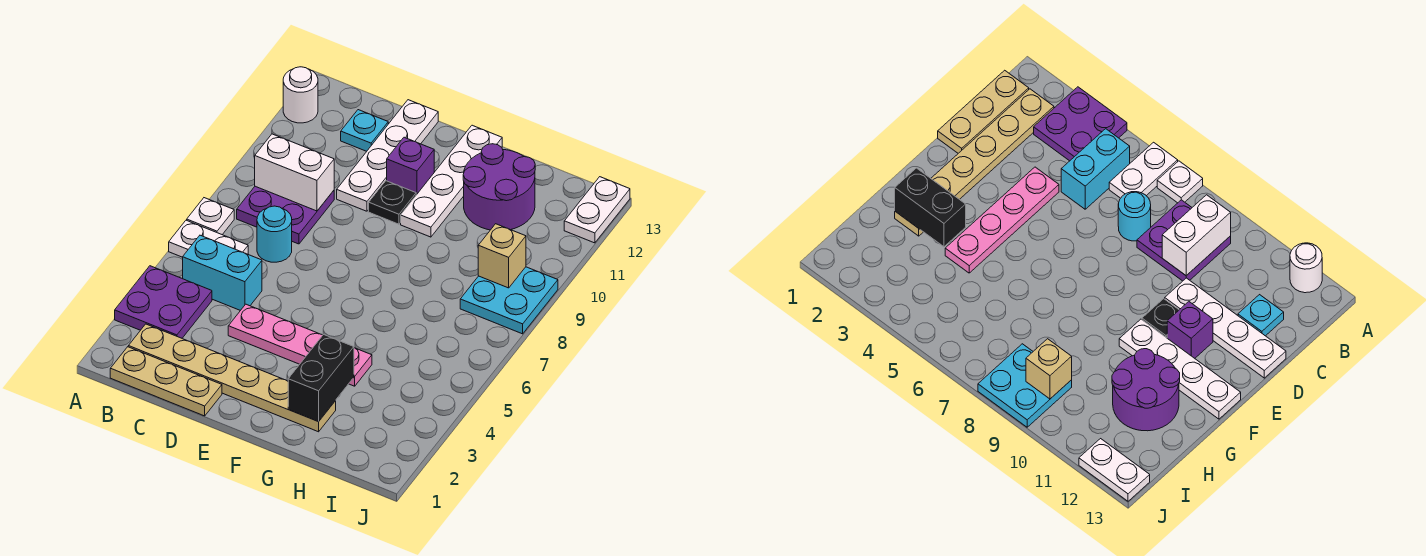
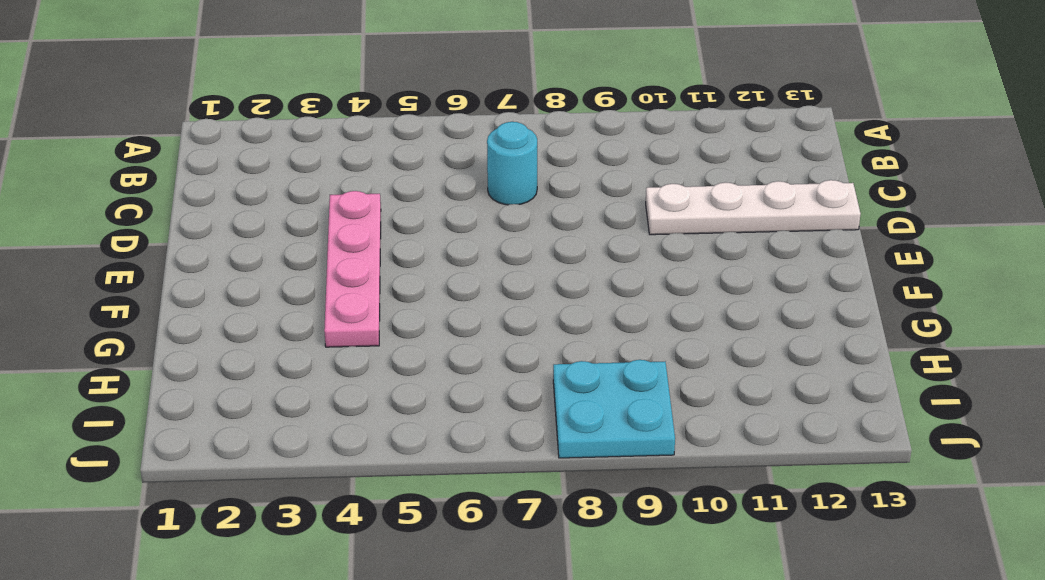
none -> purple plate A3:B4 level 1
none -> white plate A6:B6 level 1
none -> white plate A7 level 1

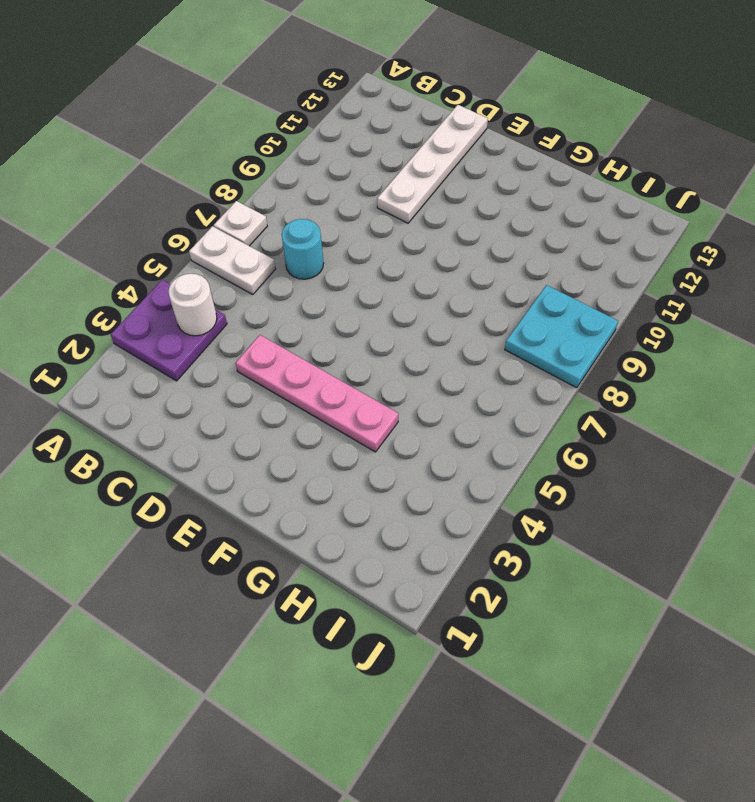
white round brick B4 level 2 -> white round brick A12 level 1
none -> tan plate B1:D1 level 1
none -> tan plate B2:G2 level 1
none -> cyan brick B5:C5 level 1

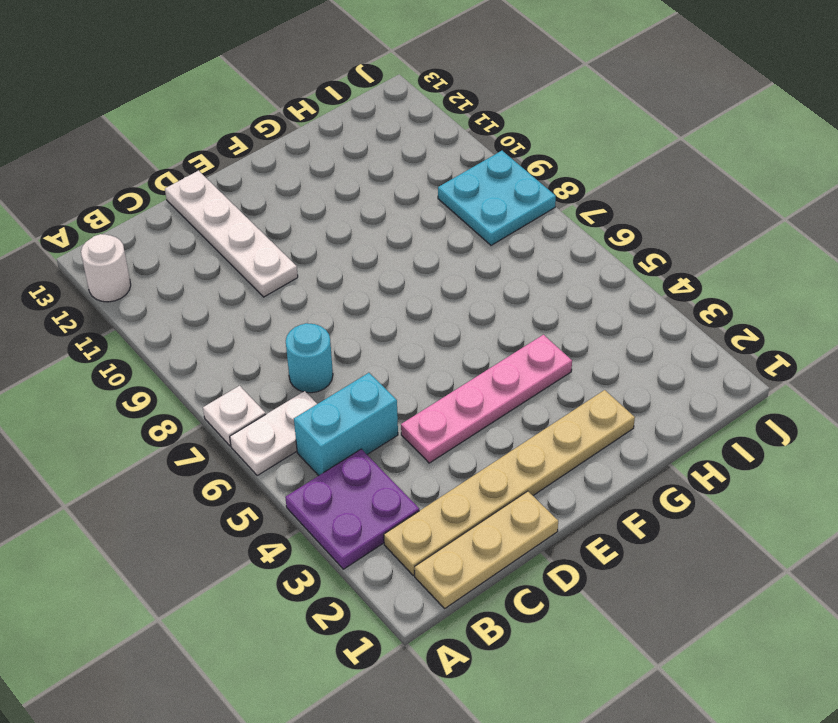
none -> purple plate B8:C9 level 1
none -> cyan plate C12 level 1
none -> black plate E10 level 1

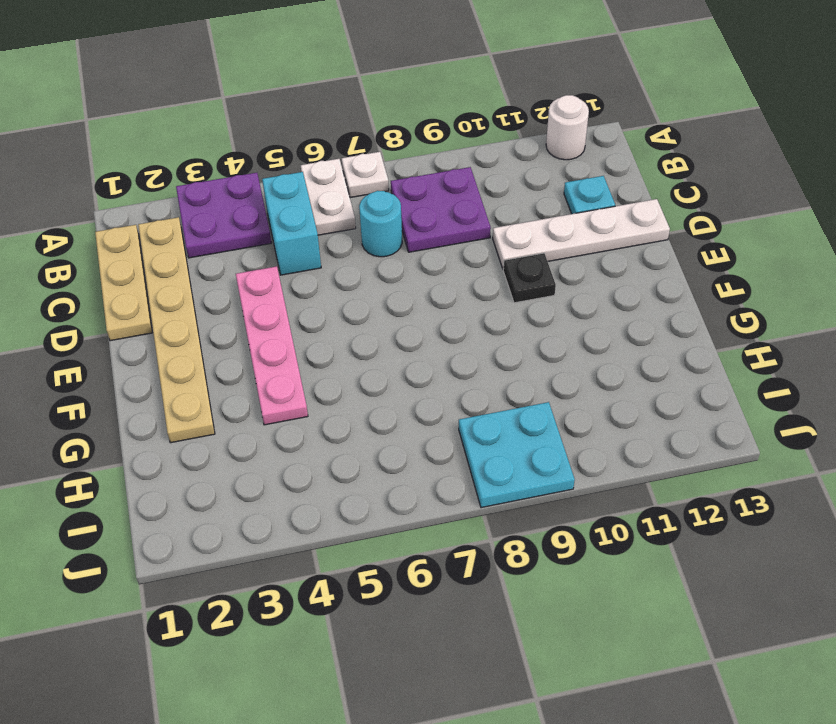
none -> purple brick E11 level 1
none -> white plate F10:F13 level 1
none -> purple round brick G11:H12 level 1

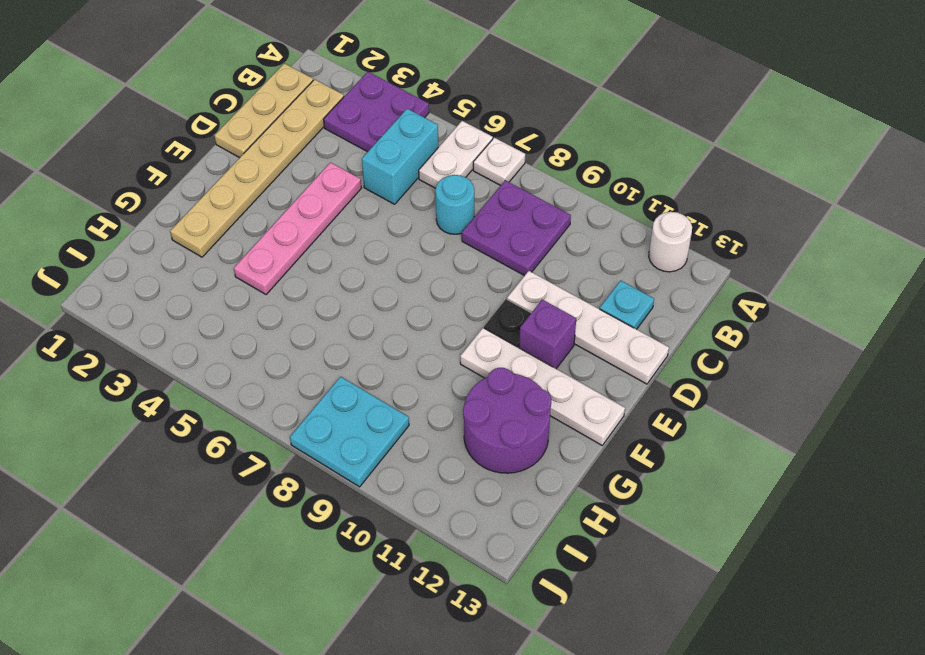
none -> white plate J12:J13 level 1
none -> white brick B9:C9 level 2
none -> black brick G2:G3 level 2

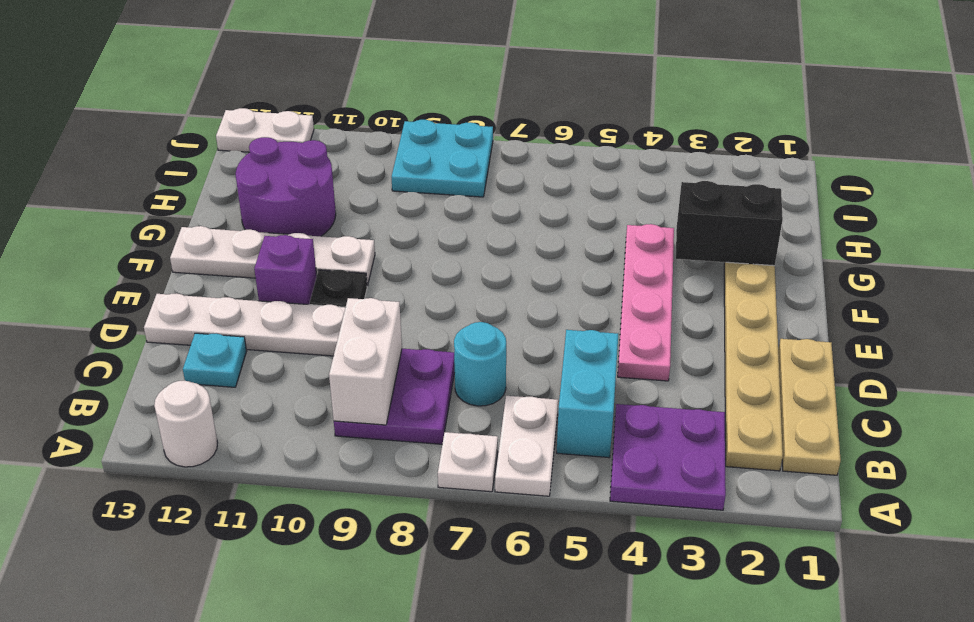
none -> tan brick I9 level 2

